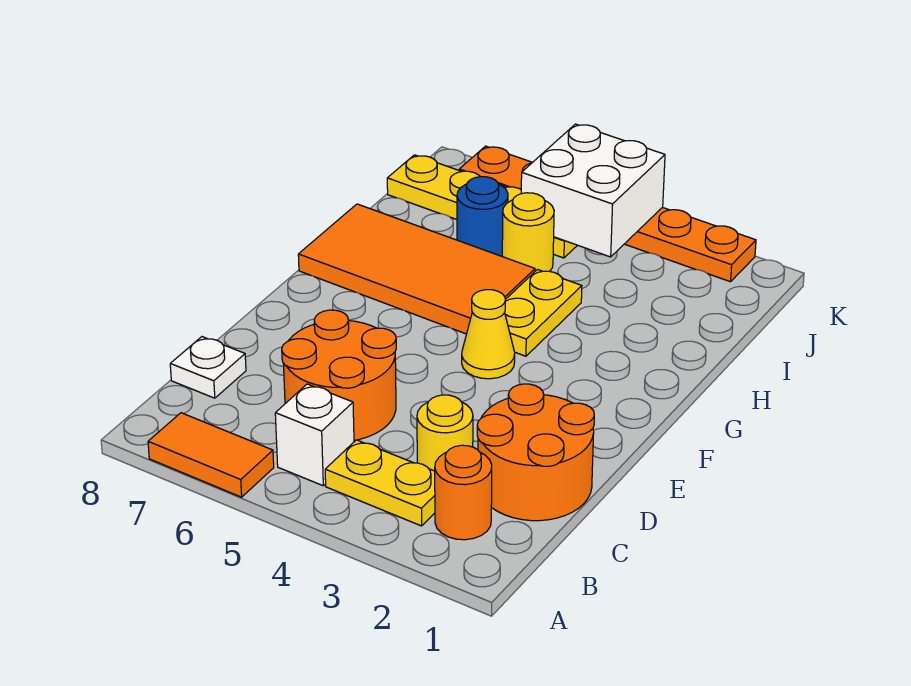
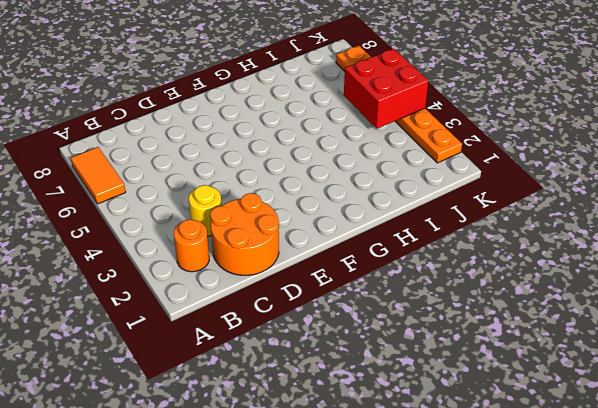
red brick J4:K5 level 2 -> white brick J4:K5 level 2
none -> yellow plate B3:B4 level 1
none -> white brick B5 level 1
none -> orange round brick C5:D6 level 1

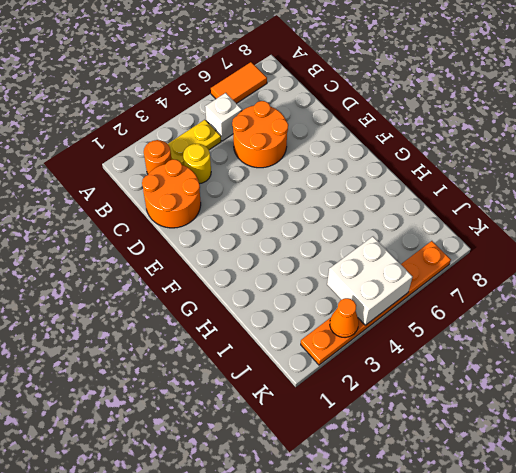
orange cone K3 level 2 -> none
none -> white plate C8 level 1
none -> yellow cone F4 level 1
none -> yellow plate G4:H4 level 1

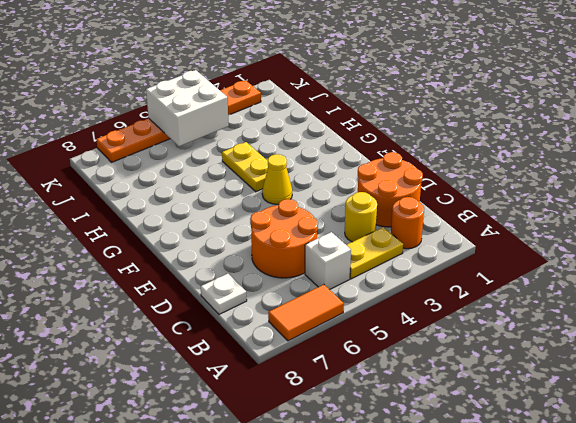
none -> orange tile G5:H8 level 1
none -> yellow round brick I5 level 1
none -> blue round brick I6 level 1

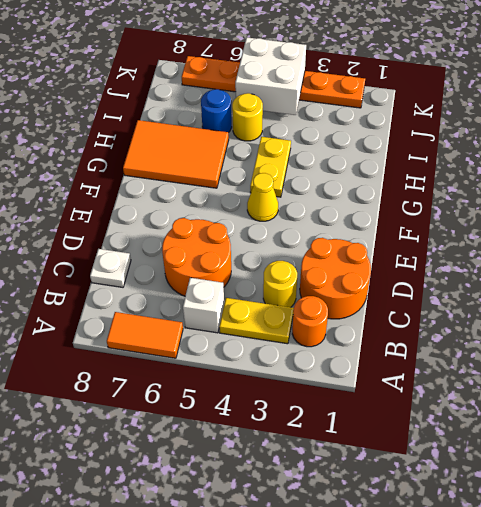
orange tile G6:H8 level 1 -> orange tile G5:H8 level 1
none -> yellow plate J5:J8 level 1

